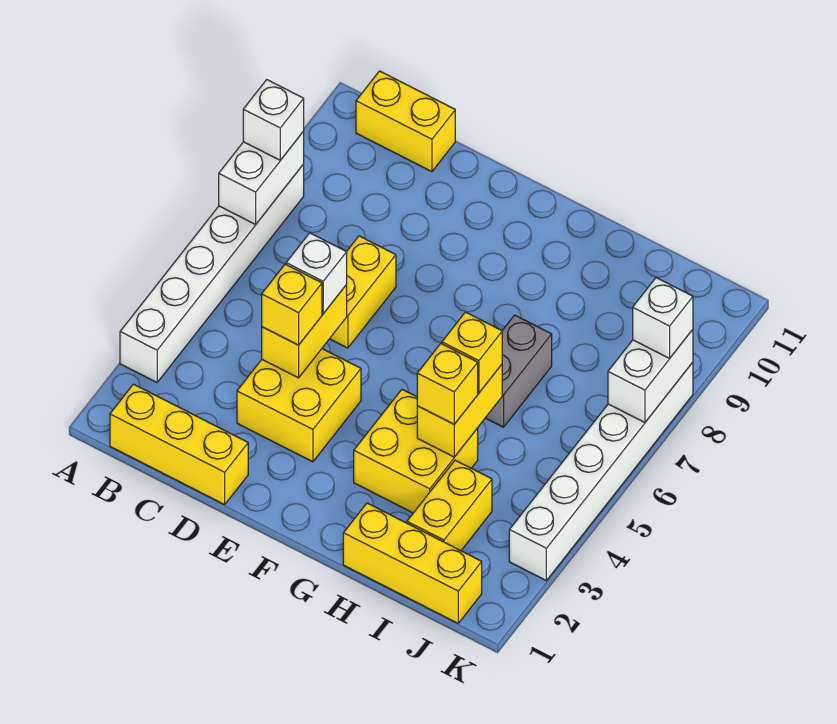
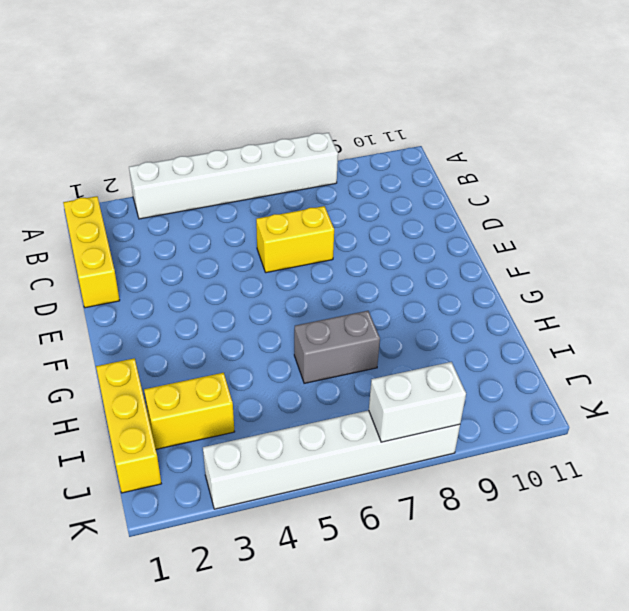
none -> yellow brick B11:C11 level 1
none -> yellow brick D3:E4 level 1
none -> yellow brick G3:H4 level 1

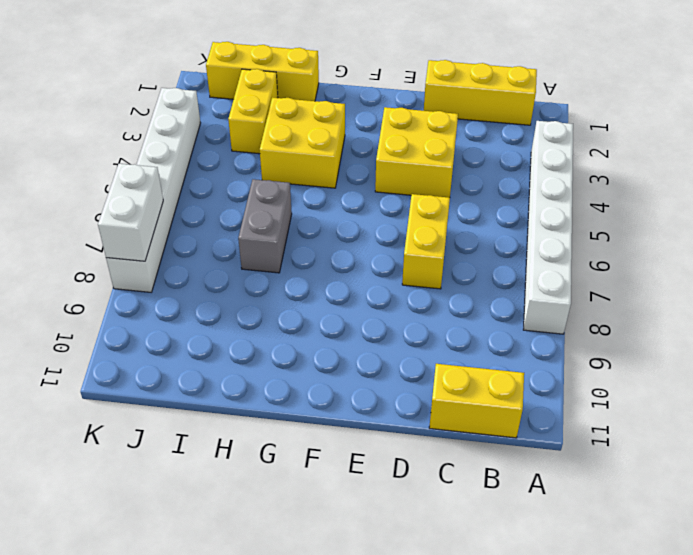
none -> white brick A7:A8 level 2
none -> yellow brick D4:D5 level 2
none -> yellow brick H4:H5 level 2

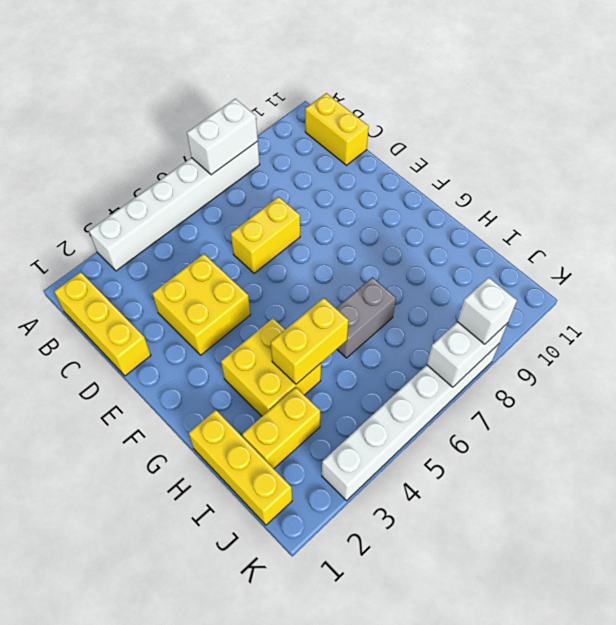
none -> yellow brick D4:D5 level 2
none -> white brick A8 level 3
none -> yellow brick D4 level 3

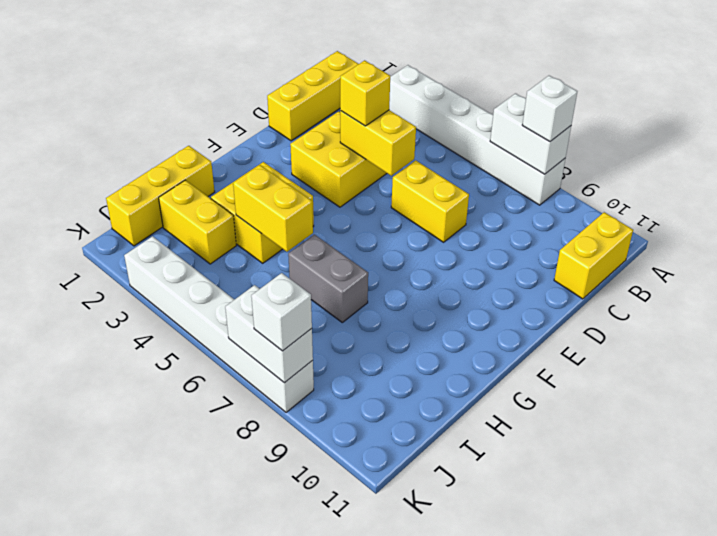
none -> white brick D5 level 3
none -> yellow brick H4 level 3
none -> yellow brick H5 level 3

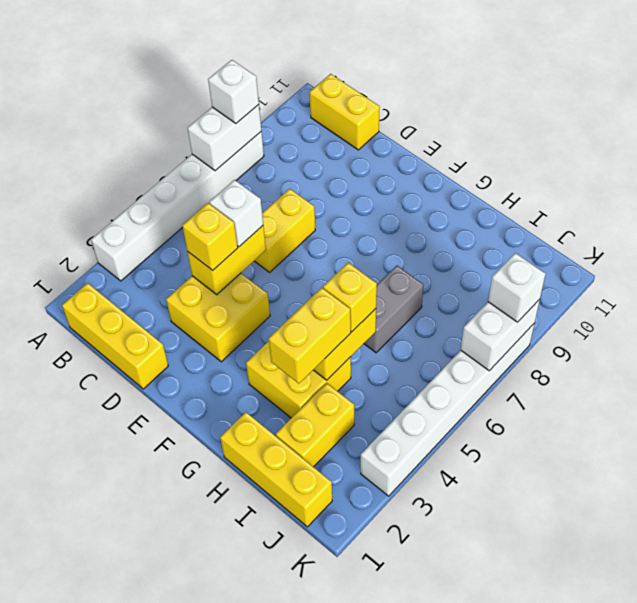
yellow brick H3:H4 level 3 -> yellow brick H4 level 3

